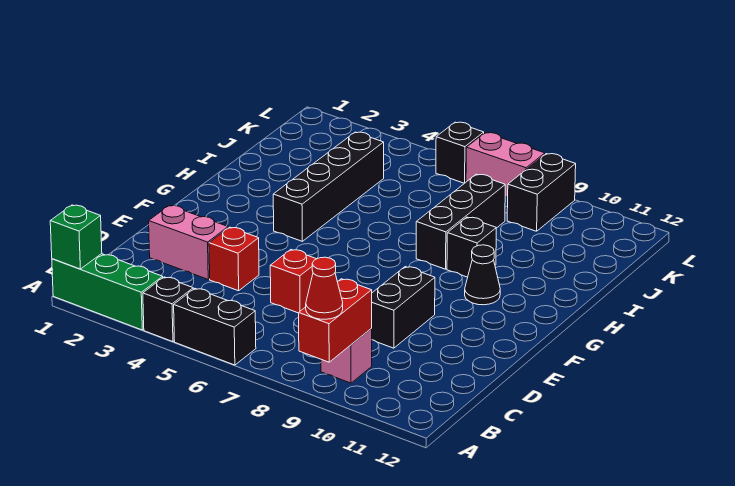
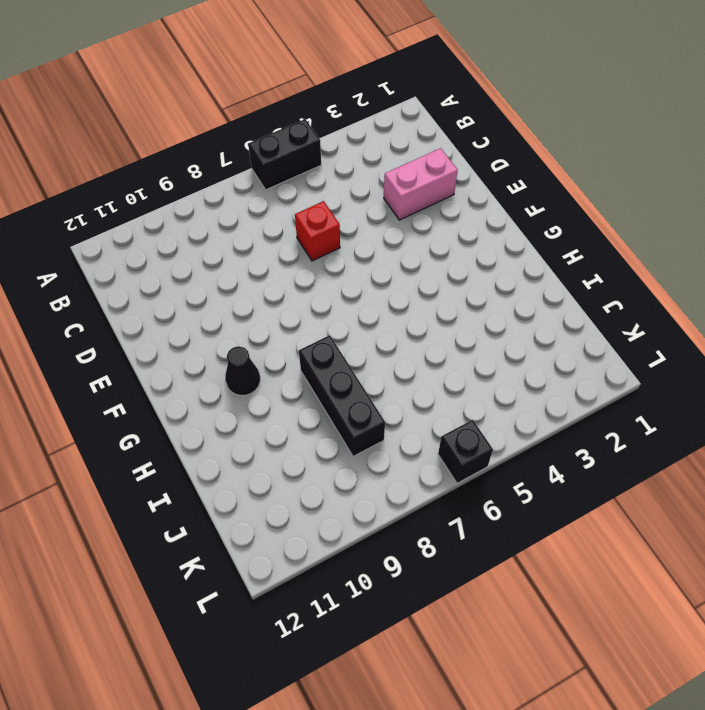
none -> green brick A1:A3 level 1
none -> black brick A4 level 1
none -> pink brick B9 level 1

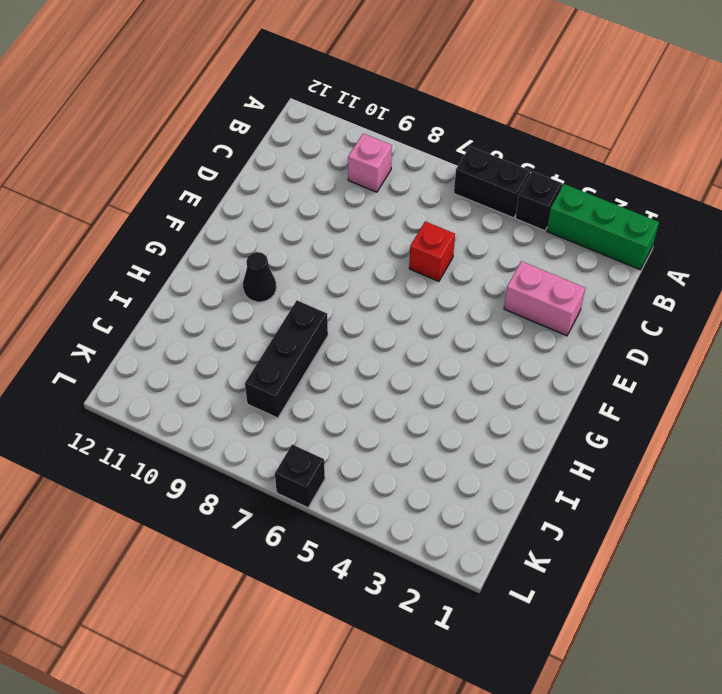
none -> red brick D4 level 1
none -> black brick D9:E9 level 1
none -> black brick G4:J4 level 1

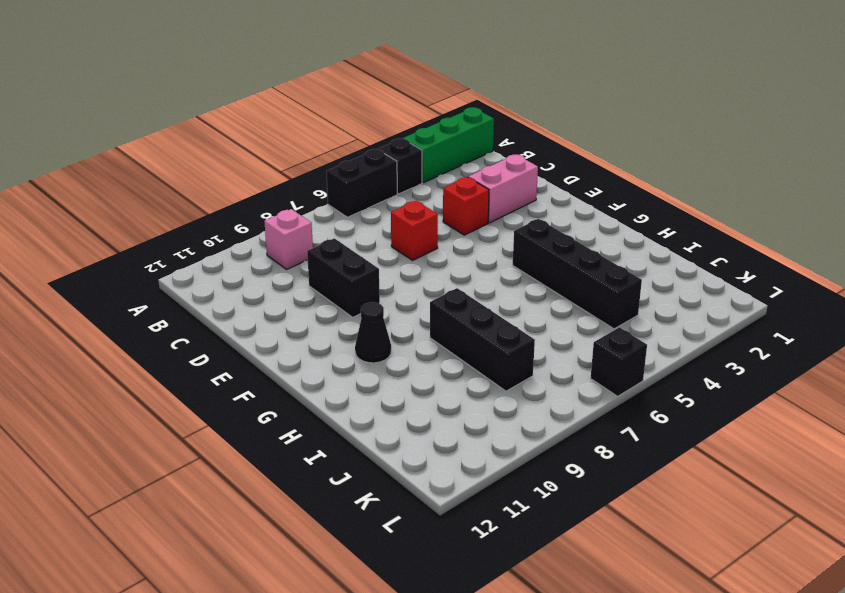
none -> black brick H9 level 1
none -> black brick K9:L9 level 1
none -> pink brick L7:L8 level 1

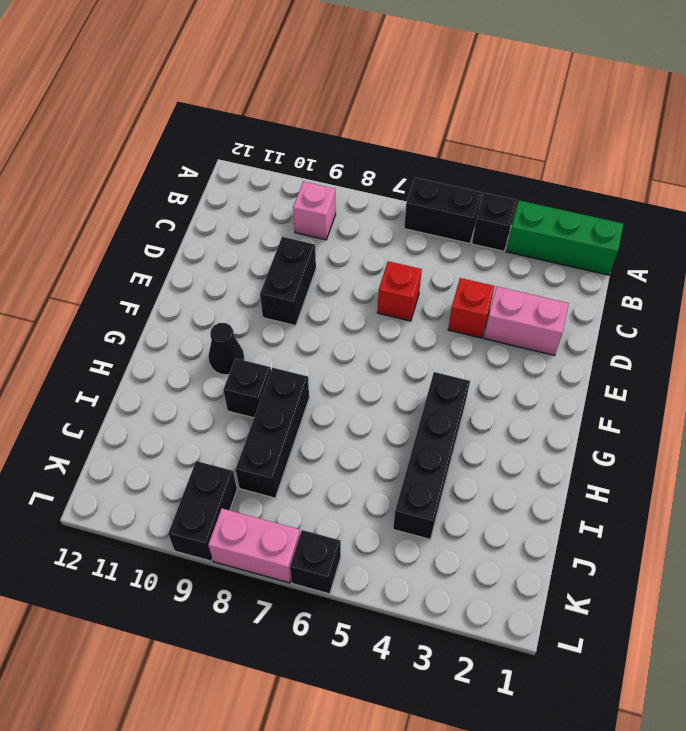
none -> green brick A1 level 2
none -> red brick A9:B9 level 2
none -> red cone A9 level 3

